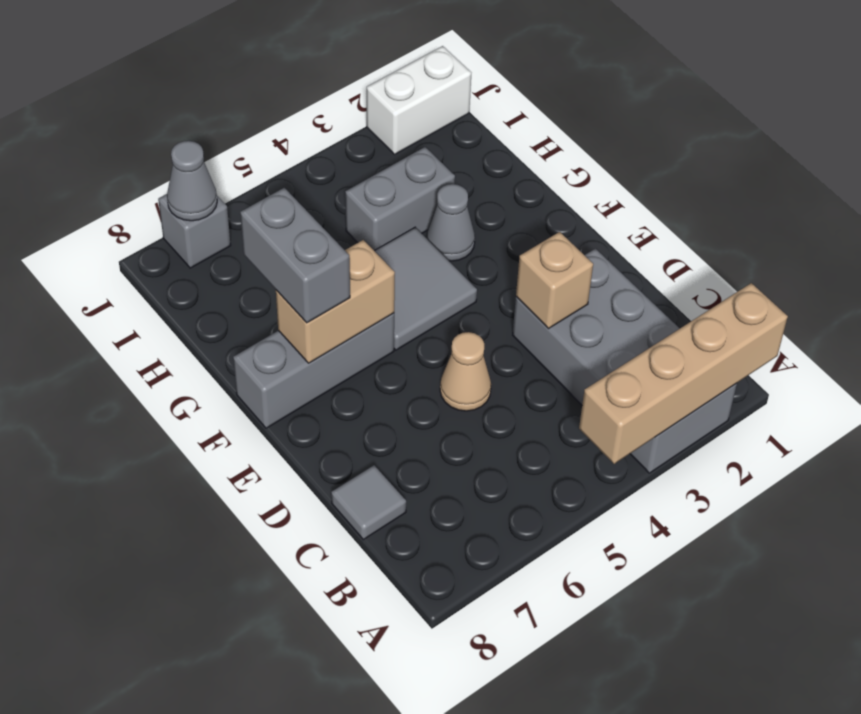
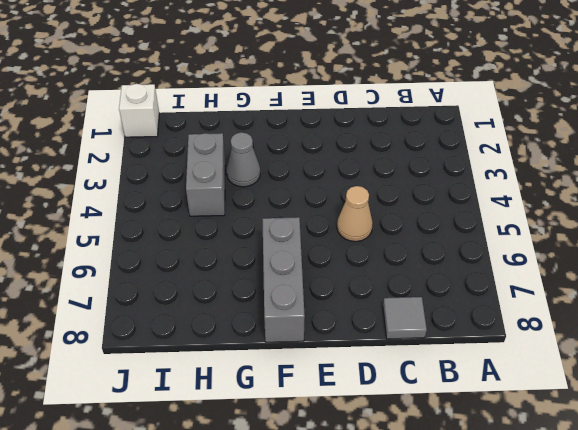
white brick J1 level 1 -> white brick J1:J2 level 1
none -> grey brick A2:D3 level 1
none -> grey tile F4:G5 level 1
none -> grey brick J7 level 1

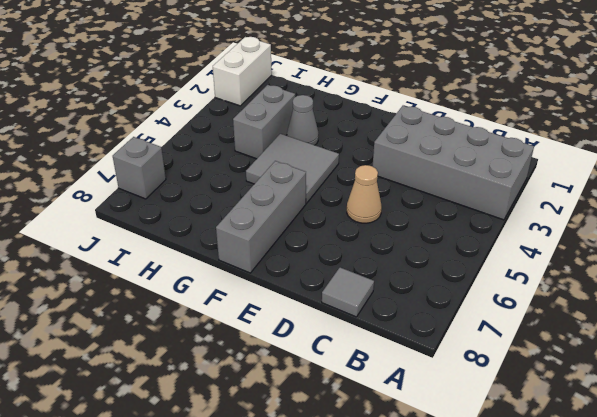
none -> tan brick A1:A4 level 2
none -> tan brick D3 level 2
none -> tan brick F6:F7 level 2

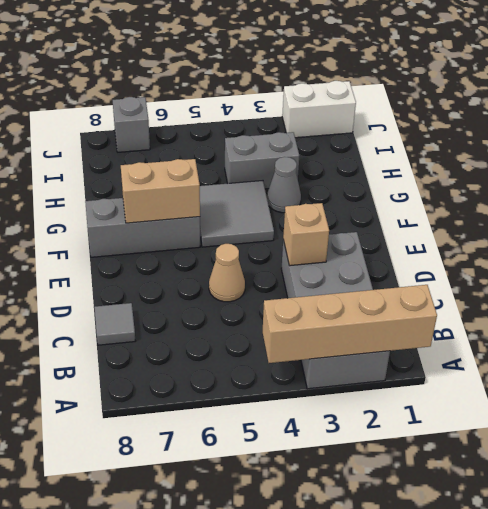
none -> grey cone J7 level 2
none -> grey brick F7:G7 level 3

